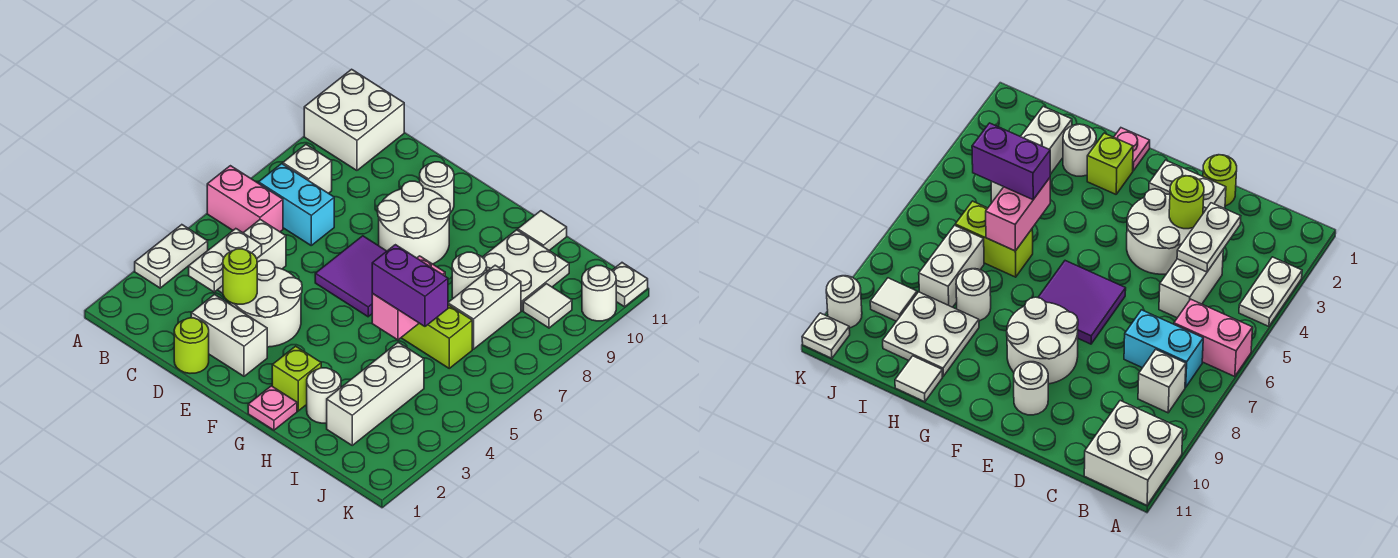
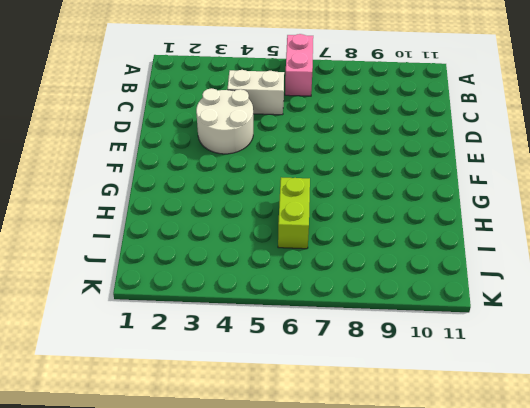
none -> white plate A3:A4 level 1
none -> white brick A10:B11 level 1
none -> cyan brick B7:C7 level 1

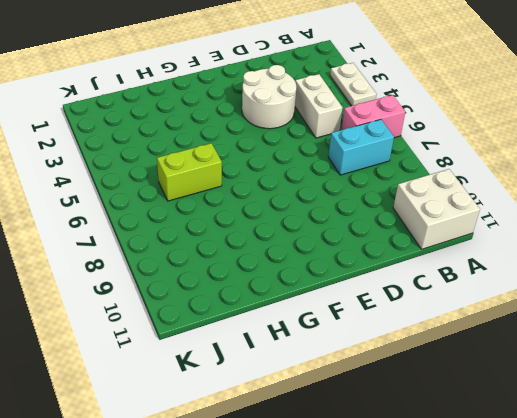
none -> white brick B8 level 1
none -> lime round brick D1 level 1
none -> white brick D2:E2 level 1

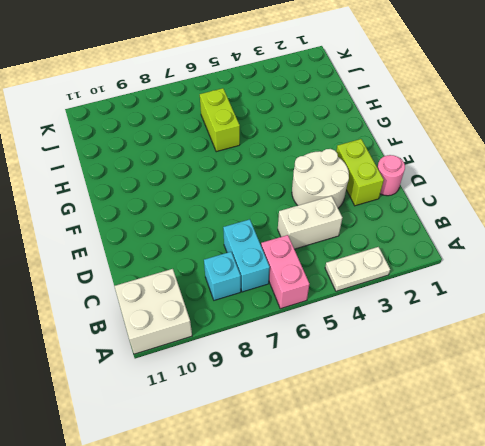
cyan brick B8 level 1 -> white brick B8 level 1
pink round brick D1 level 1 -> lime round brick D1 level 1
lime brick D2:E2 level 1 -> white brick D2:E2 level 1
none -> purple tile E6:F7 level 1
none -> white round brick E8:F9 level 1
none -> white round brick E10 level 1

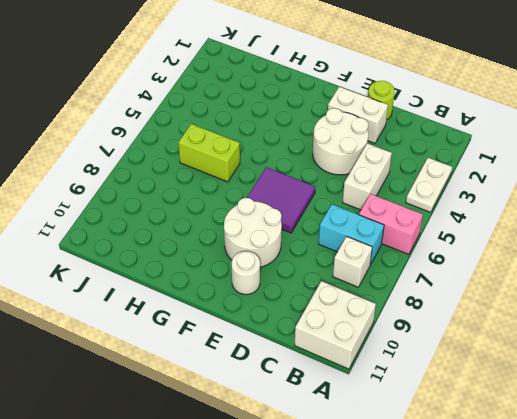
none -> pink plate G1 level 1
none -> lime brick G2 level 1
none -> white round brick H2 level 1

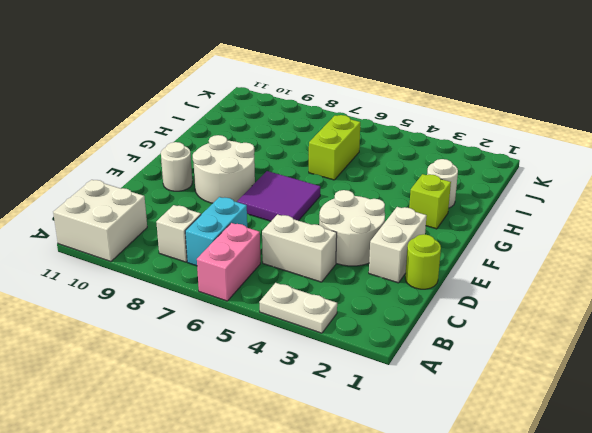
none -> pink plate G1 level 1
none -> white round brick H8 level 1
none -> white plate H9:I10 level 1

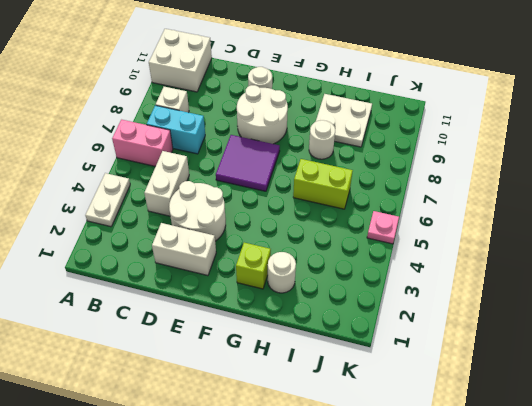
pink plate K5 level 1 -> pink plate G1 level 1
none -> lime round brick D1 level 1
none -> white tile H11 level 1
none -> white brick I2:I4 level 1

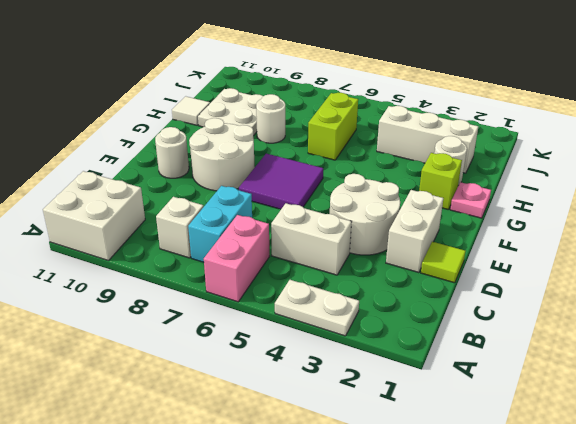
lime tile D1 level 1 -> lime round brick D1 level 1
none -> white brick I7:I8 level 1
none -> white tile J9 level 1
none -> white round brick K10 level 1

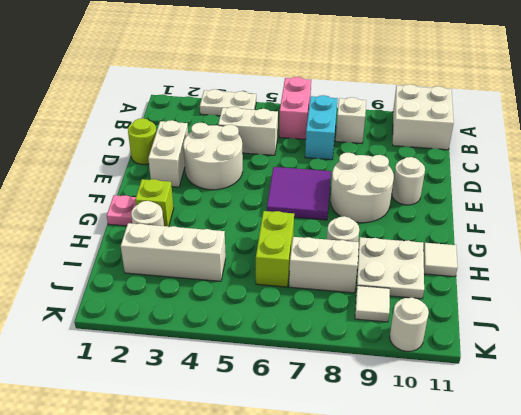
none -> white plate K11 level 1
none -> white plate C3:C4 level 2
none -> lime round brick D3 level 2

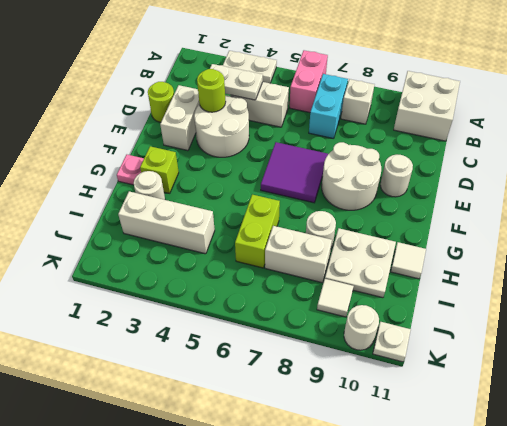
none -> pink brick H5:H6 level 2
none -> purple brick H5:I5 level 3

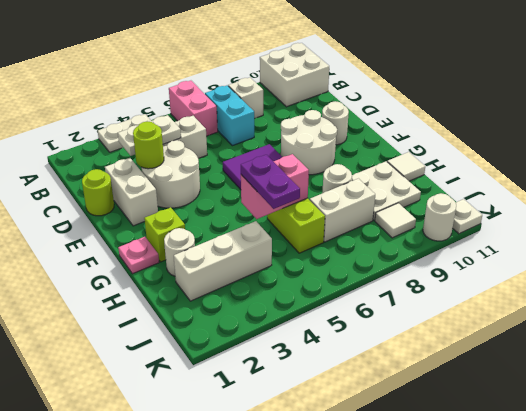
purple plate H5:I5 level 3 -> purple brick H5:I5 level 3

